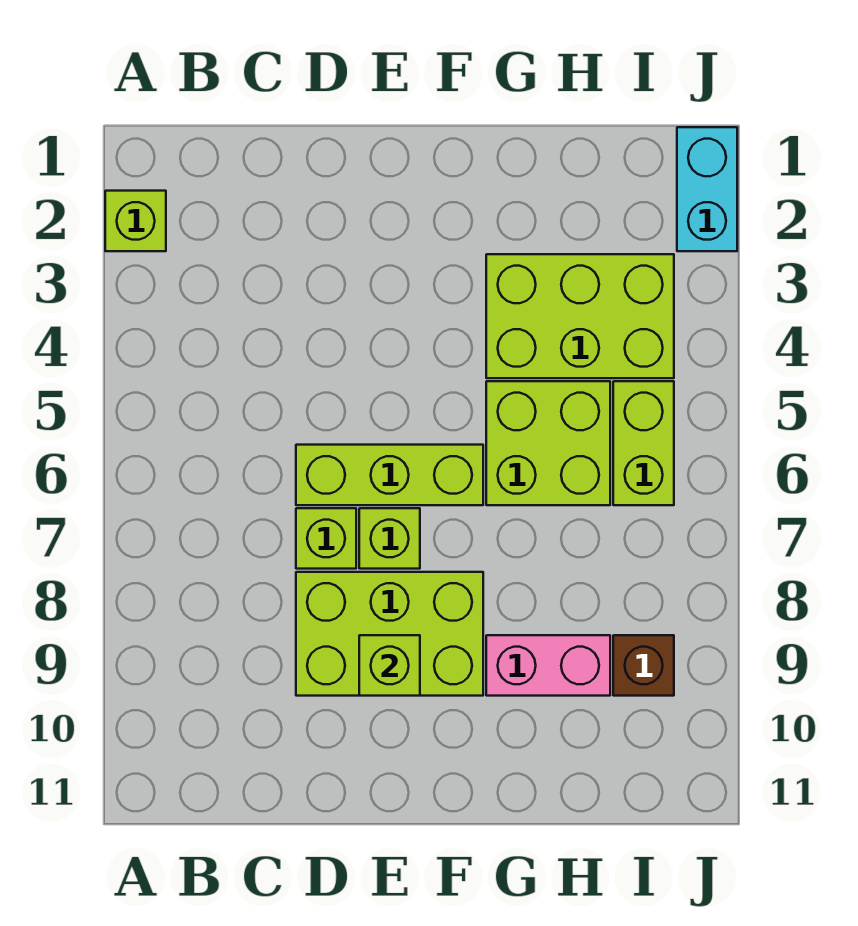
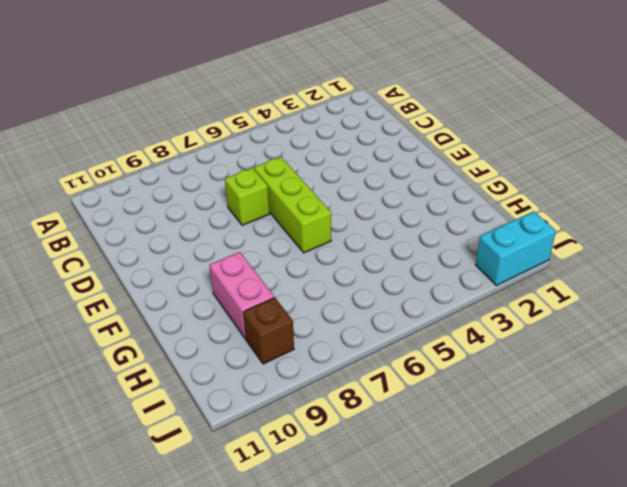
none -> lime brick A2 level 1
none -> lime brick D8:F9 level 1
none -> lime brick E7 level 1

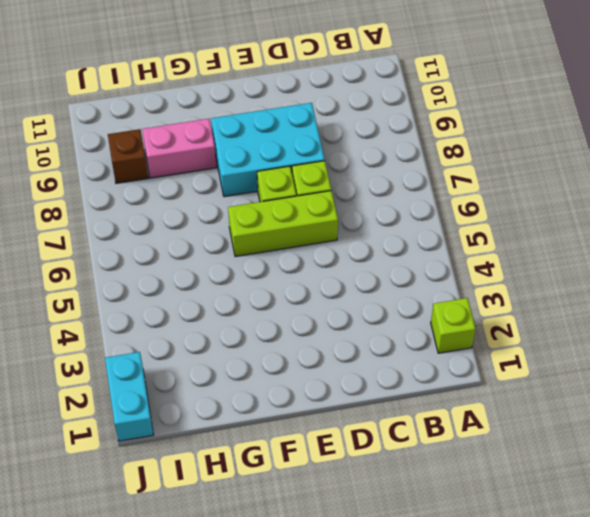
cyan brick D8:F9 level 1 -> lime brick D8:F9 level 1
none -> lime brick G3:I4 level 1
none -> lime brick G5:H6 level 1
none -> lime brick I5:I6 level 1

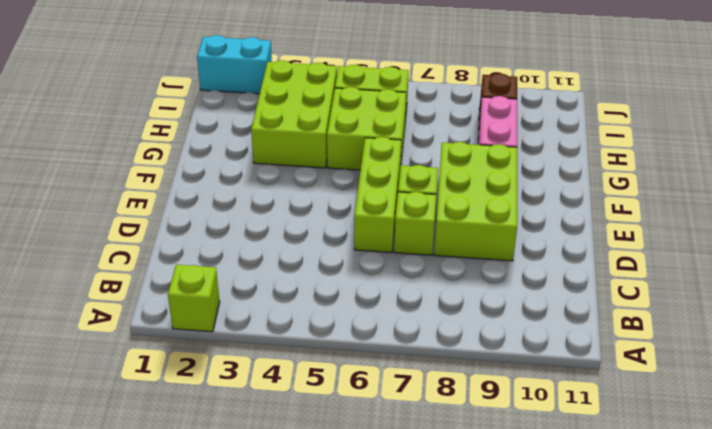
none -> lime brick E9 level 2

